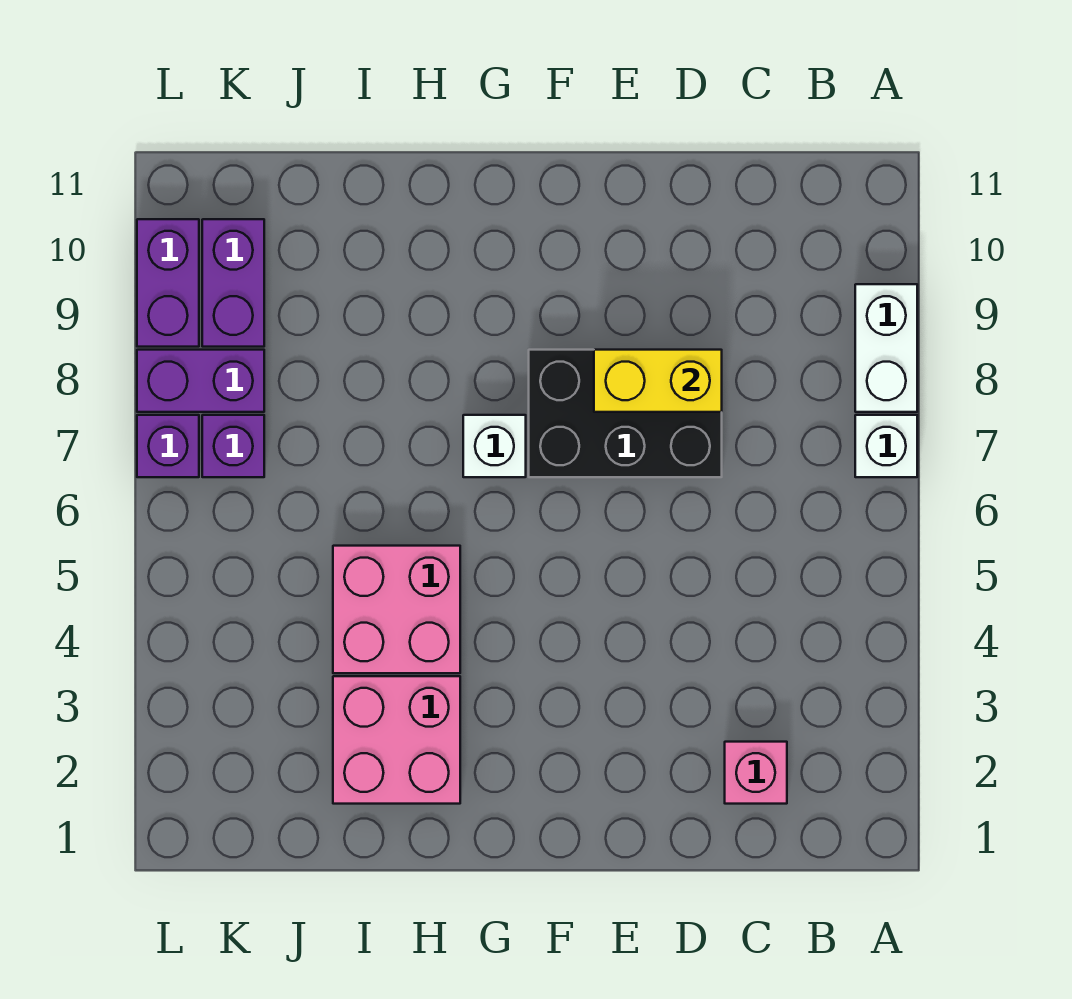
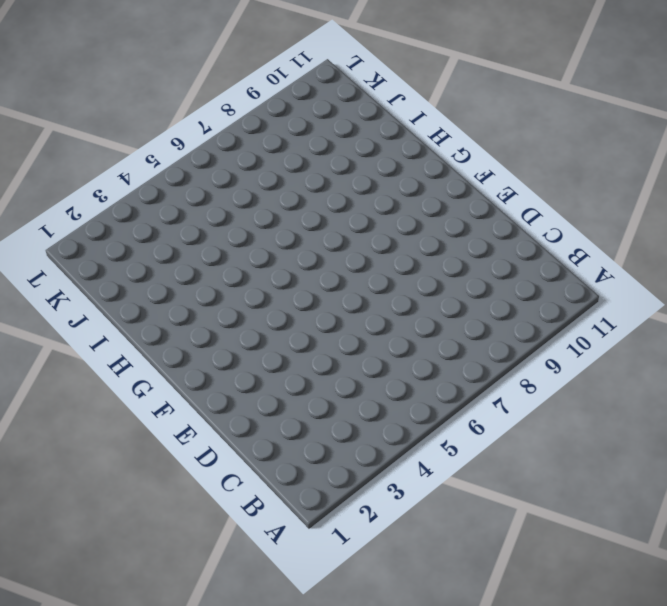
none -> white brick A7 level 1
none -> white brick A8:A9 level 1
none -> pink brick C2 level 1

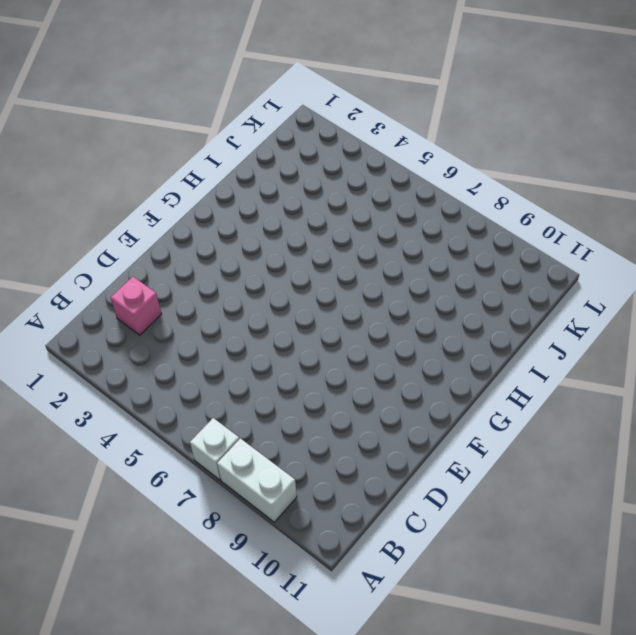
none -> black brick D7:F8 level 1
none -> white brick G7 level 1
none -> pink brick H2:I3 level 1

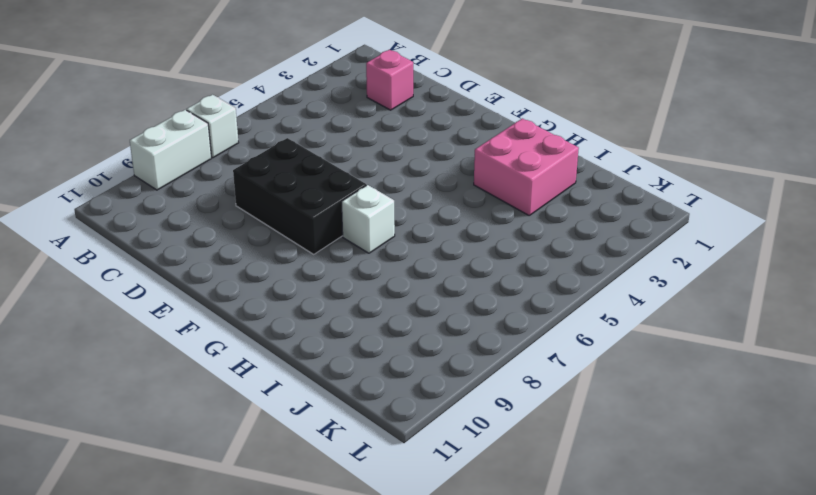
none -> pink brick H4:I5 level 1
none -> purple brick K7 level 1
none -> purple brick K8:L8 level 1

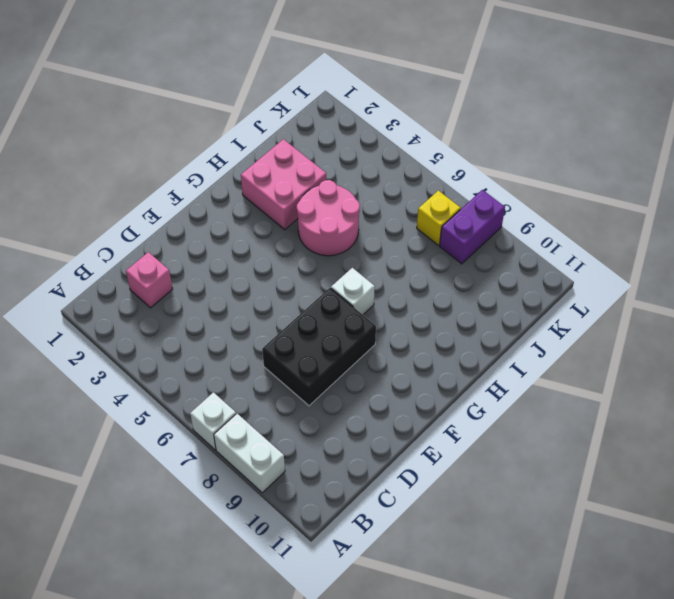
pink round brick H4:I5 level 1 -> pink brick H4:I5 level 1
yellow brick K7 level 1 -> purple brick K7 level 1
none -> purple brick K9:K10 level 1
none -> purple brick L7 level 1
none -> purple brick L9:L10 level 1

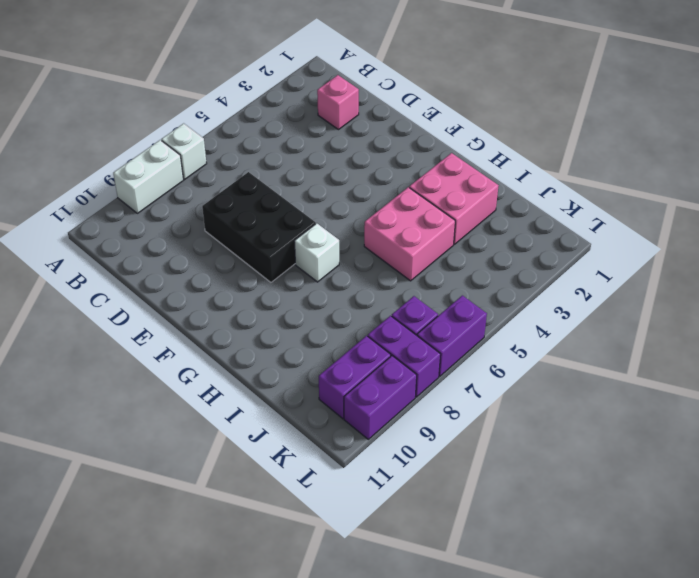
purple brick L6:L7 level 1 -> purple brick L7 level 1
none -> yellow brick D8:E8 level 2

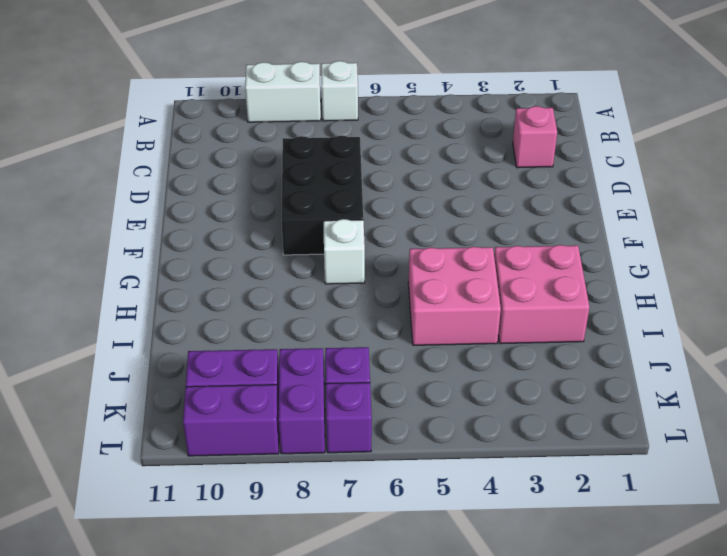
none -> yellow brick D8:E8 level 2

